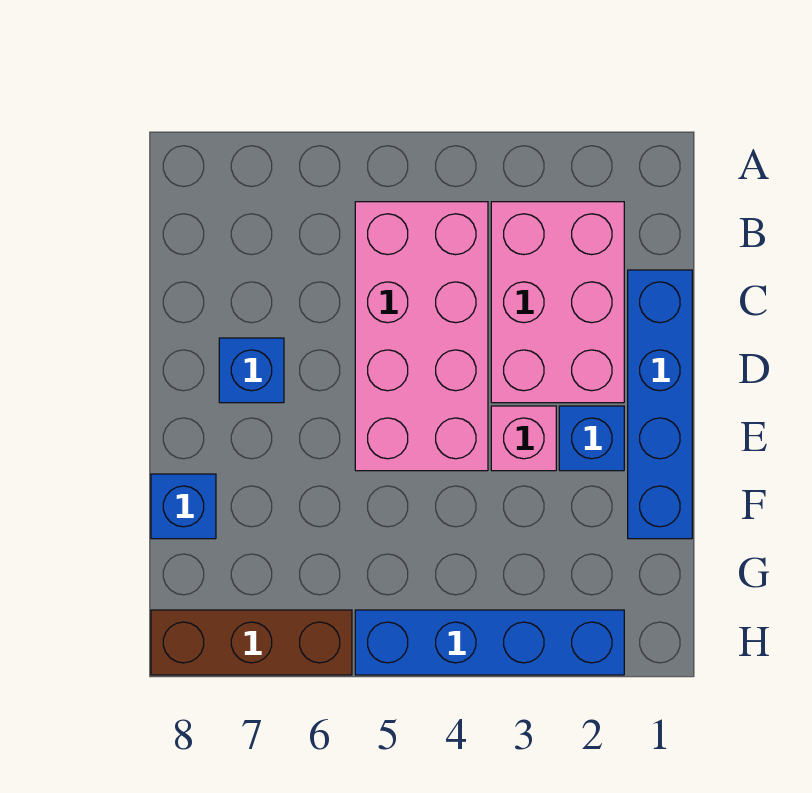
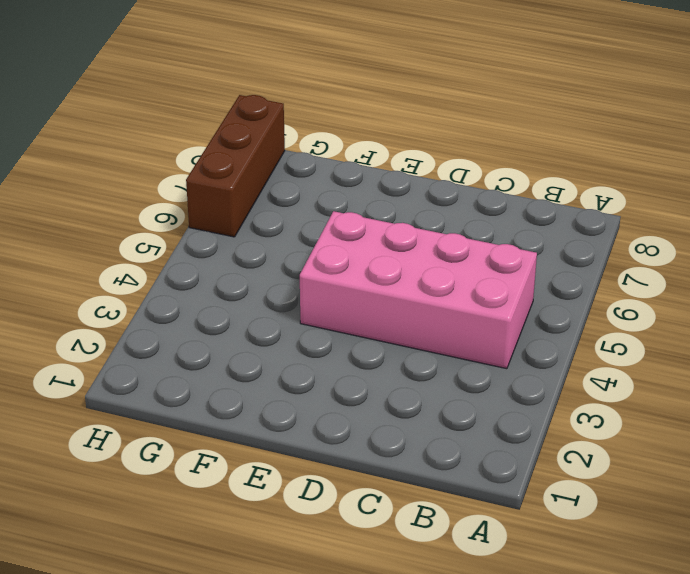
none -> pink brick B2:D3 level 1
none -> blue brick C1:F1 level 1

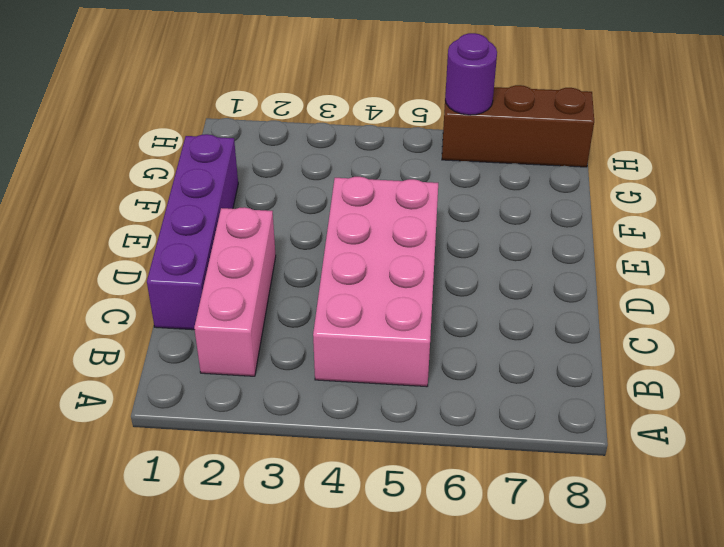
pink brick B2:D2 level 1 -> pink brick B2:D3 level 1
purple brick C1:F1 level 1 -> blue brick C1:F1 level 1
purple round brick H6 level 2 -> none
none -> blue brick D7 level 1
none -> blue brick E2 level 1

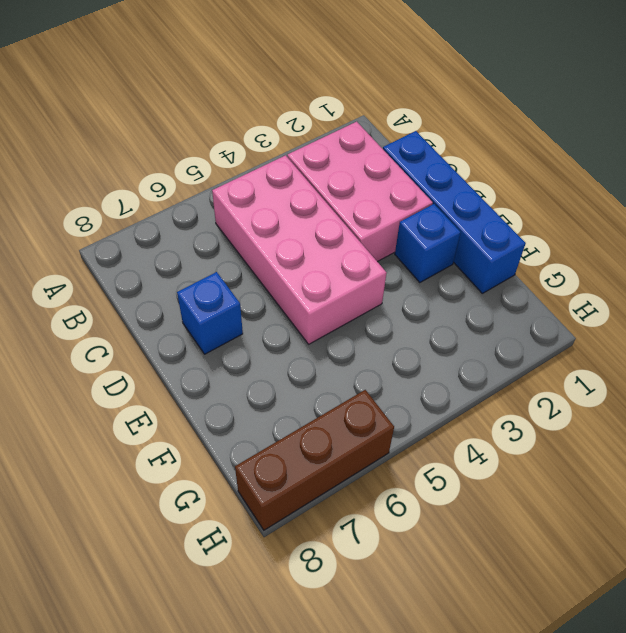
none -> pink brick E3 level 1
none -> blue brick F8 level 1

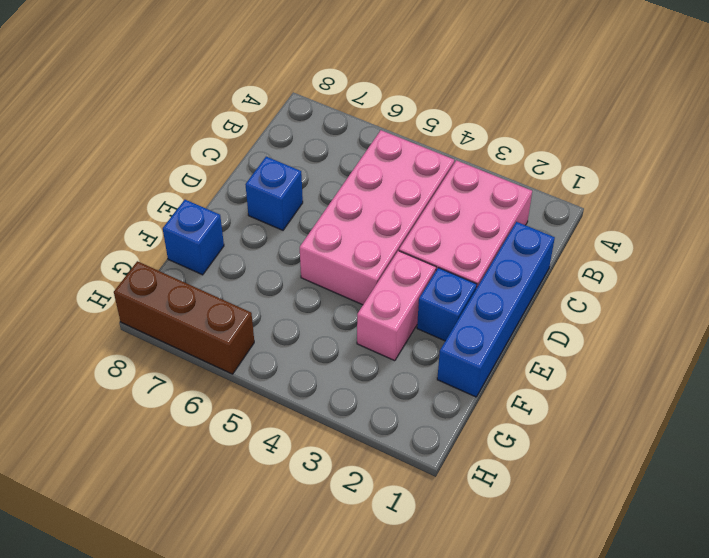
pink brick E3:F3 level 1 -> pink brick E3 level 1
none -> blue brick H2:H5 level 1

